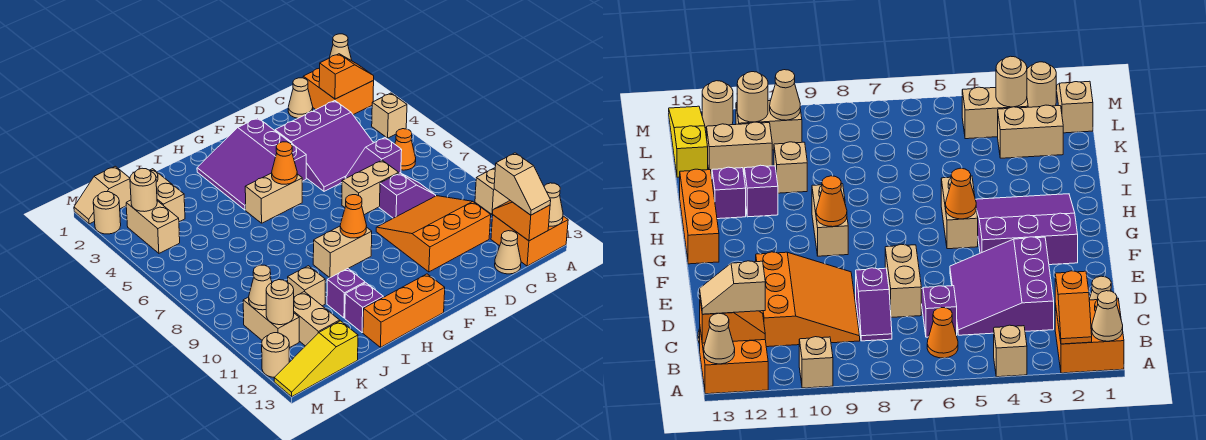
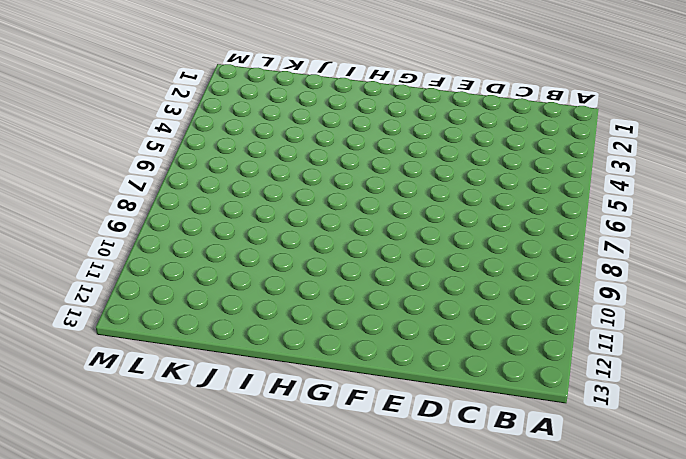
none -> orange brick A1:B2 level 1
none -> tan brick A4 level 1
none -> tan brick A10 level 1
none -> orange brick A12:B13 level 1

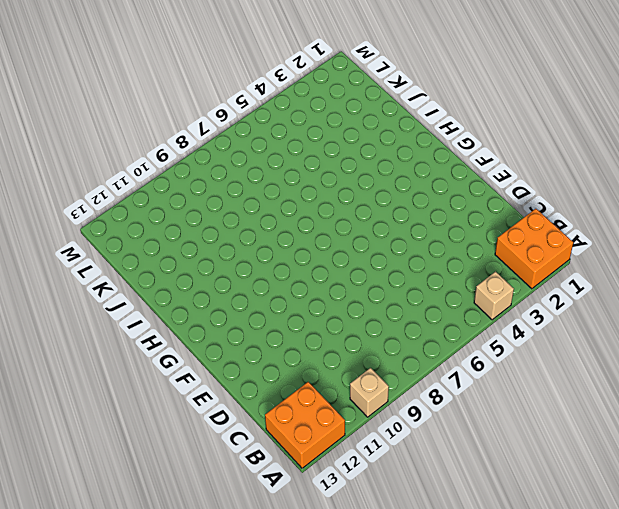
none -> orange cone B6 level 1
none -> tan cone C1 level 1
none -> purple slope C3:E5 level 1 top 3
none -> purple slope C6:D6 level 1 top C

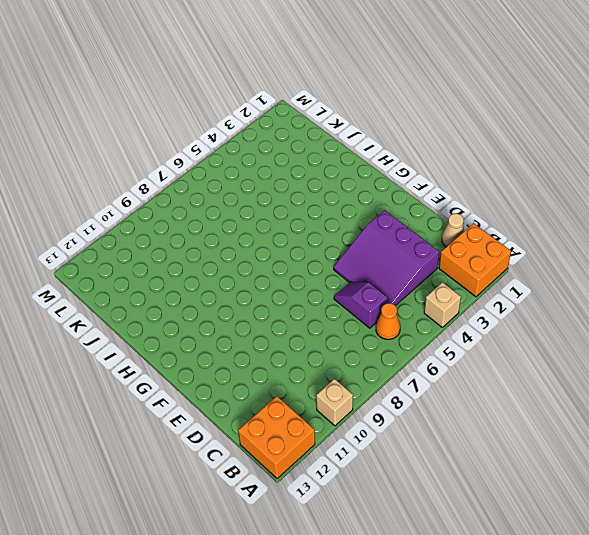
none -> purple slope C8:D8 level 1 top D
none -> orange slope C9:E11 level 1 top 11
none -> tan cone C13 level 1
none -> tan brick D7:E7 level 1

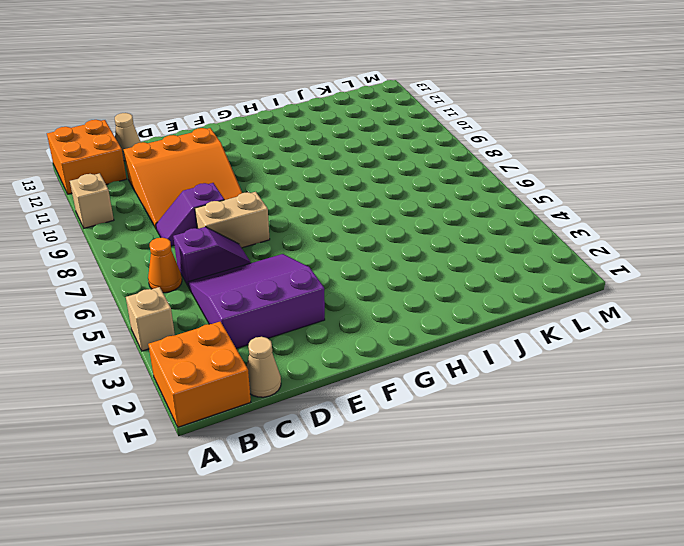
none -> purple slope F2:H4 level 1 top F
none -> tan brick G5:H5 level 1
none -> tan brick G9:H9 level 1
none -> orange brick G13:I13 level 1

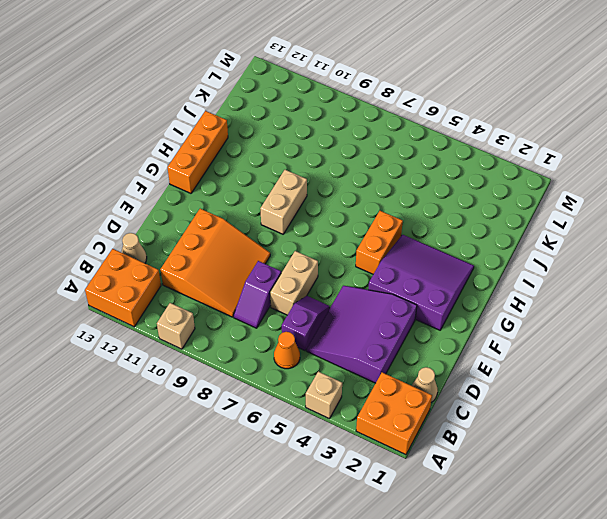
orange brick G5:H5 level 1 -> tan brick G5:H5 level 1
none -> purple brick I11 level 1
none -> purple brick I12 level 1
none -> tan brick J10 level 1
none -> tan brick K2:K3 level 1

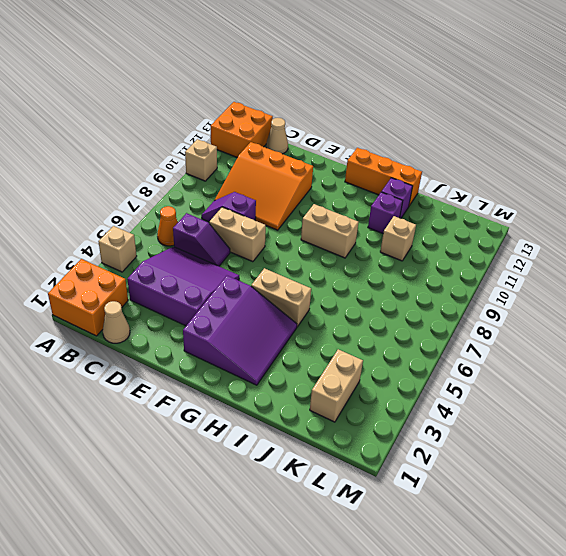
none -> tan brick K11:K12 level 1
none -> yellow slope K13:M13 level 1 top K
none -> tan slope L1:M1 level 1 top L
none -> tan brick L3:L4 level 1

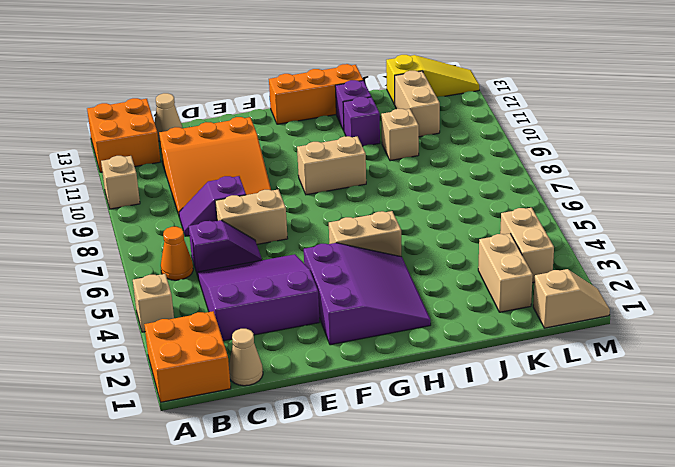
none -> tan brick L10:L11 level 1
none -> tan round brick M2 level 1
none -> tan round brick M12 level 1
none -> tan cone A1 level 2

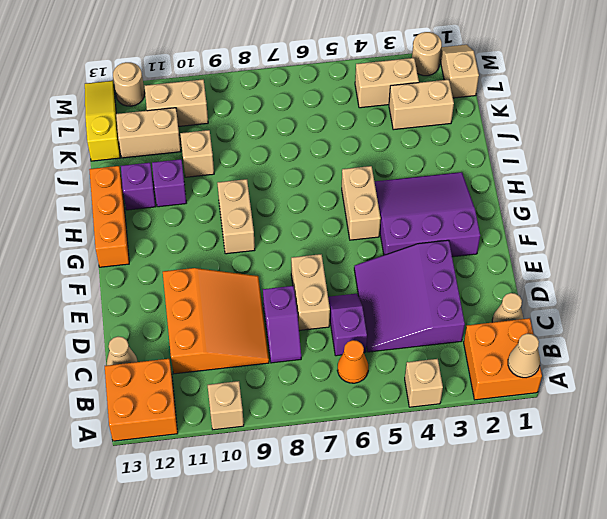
none -> orange slope A2:B2 level 2 top B
none -> tan cone A13 level 2
none -> orange slope B12:B13 level 2 top 13
none -> orange cone G5 level 2

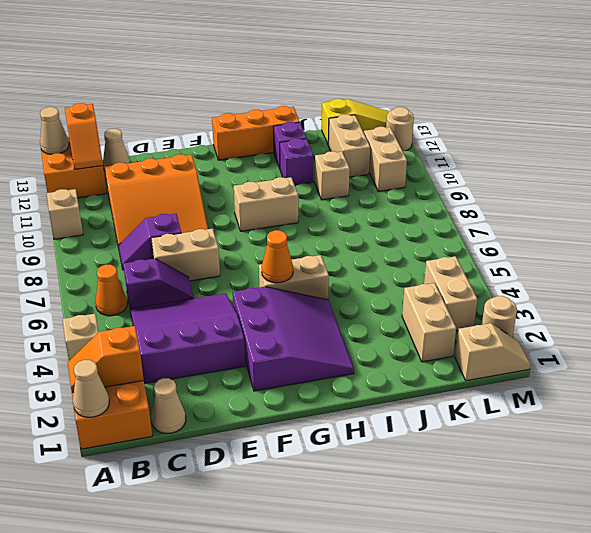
none -> orange cone G9 level 2
none -> tan round brick L3 level 2
none -> tan cone L10 level 2
none -> tan round brick L11 level 2

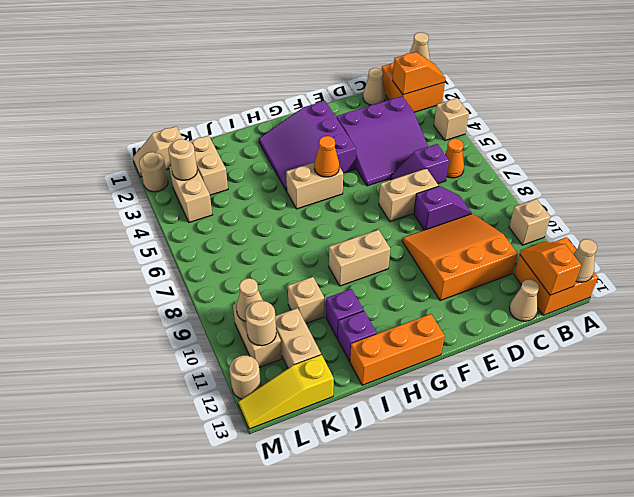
none -> orange cone G9 level 2
none -> tan slope B12:B13 level 3 top 12

